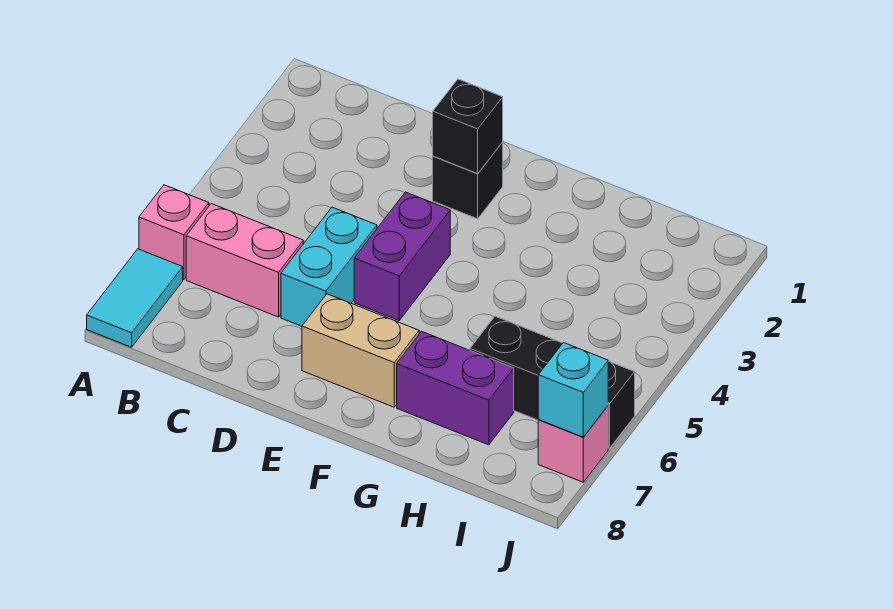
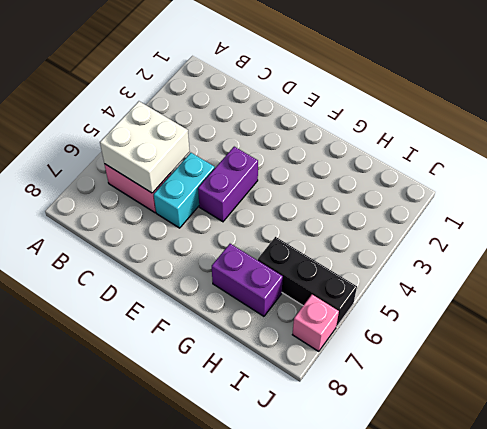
white brick B5:C6 level 2 -> none
none -> pink brick A6 level 1
none -> cyan tile A7:A8 level 1
none -> black brick E2 level 1

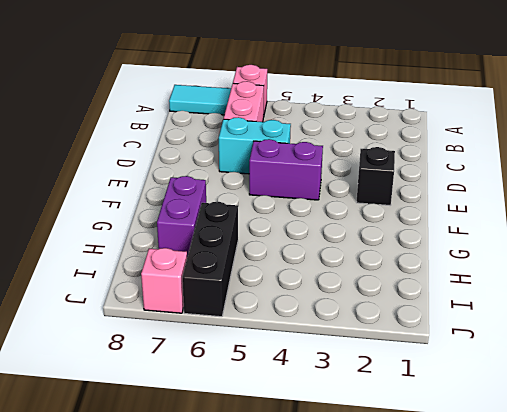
none -> tan brick E7:F7 level 1
none -> black brick E2 level 2
none -> cyan brick J7 level 2

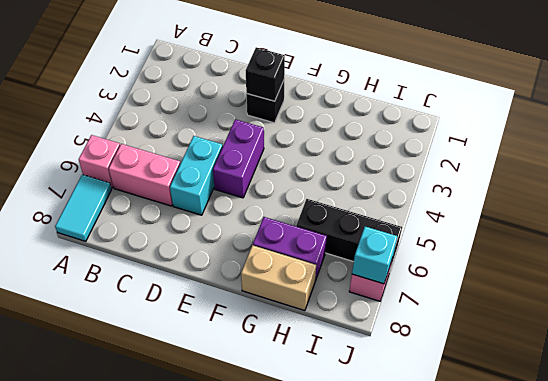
tan brick G8:H8 level 1 -> tan brick E7:F7 level 1

